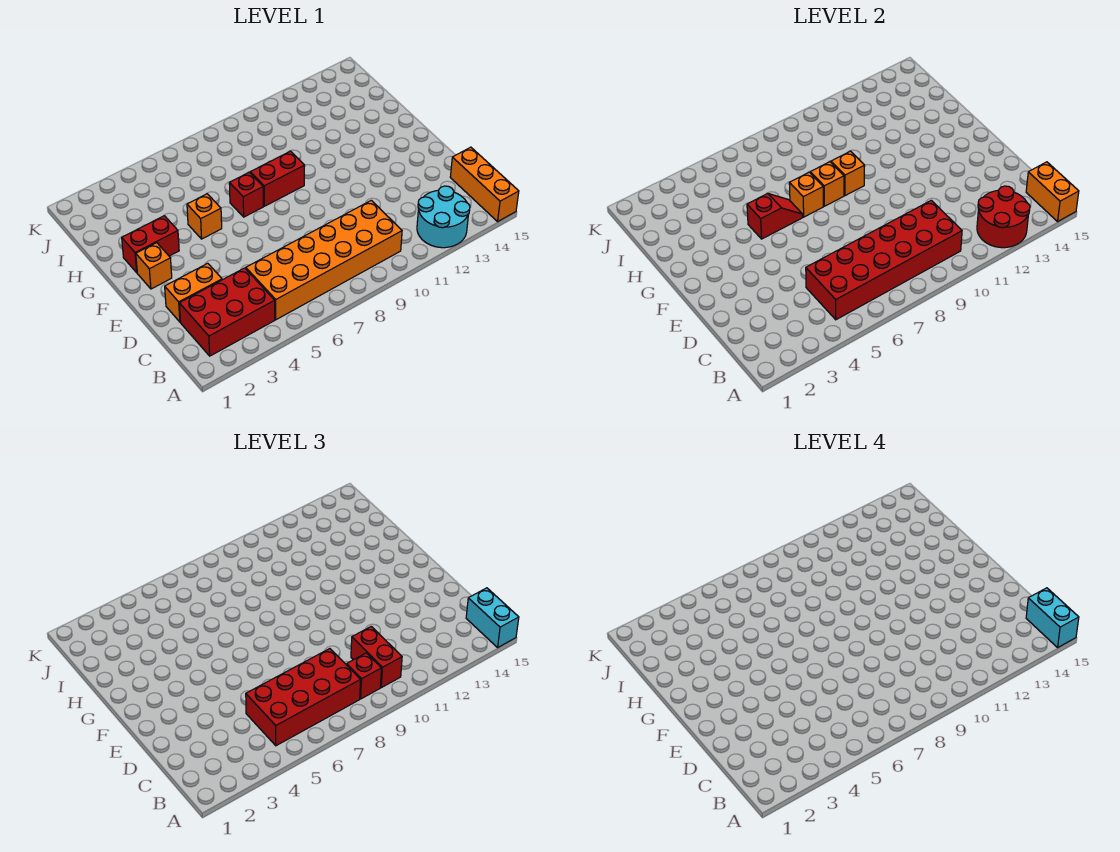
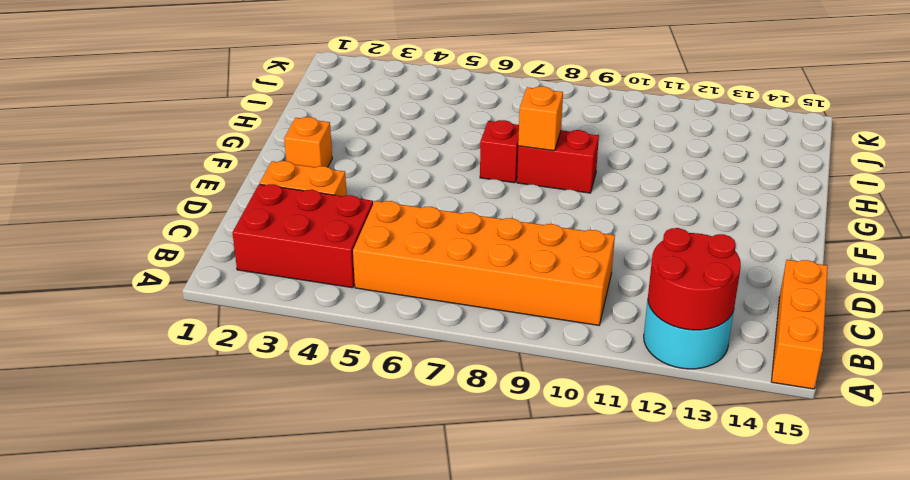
none -> red brick G2:G3 level 1
none -> orange brick G5 level 1
none -> orange brick A15:B15 level 2

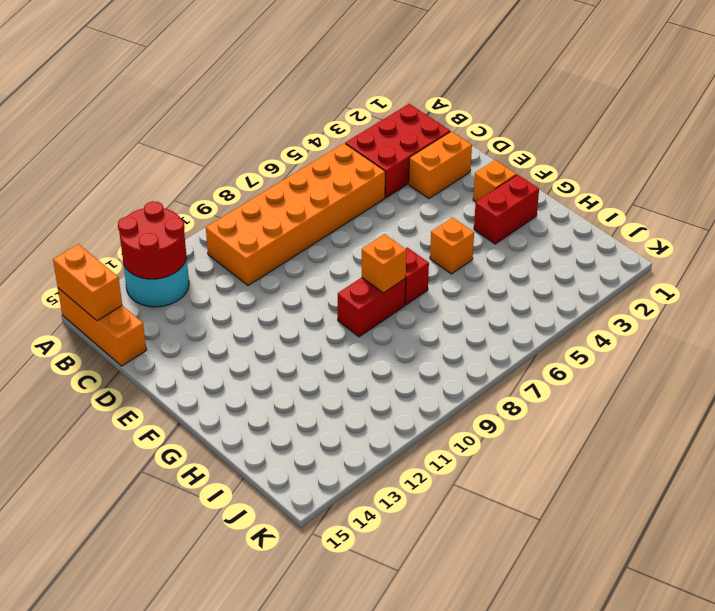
none -> red brick B5:C10 level 2
none -> red slope G5:G6 level 2 top 5
none -> orange brick G7 level 2

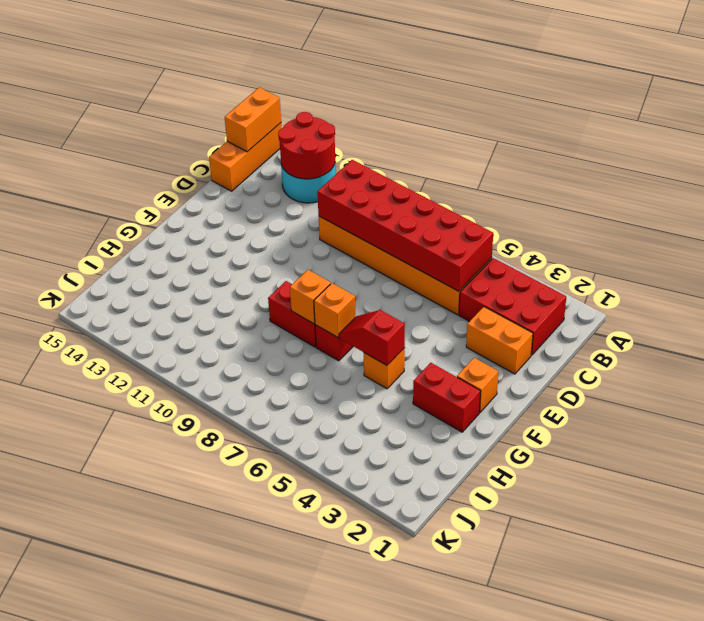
none -> orange brick G9 level 2
none -> cyan brick A15:B15 level 3
none -> red brick B5:C8 level 3

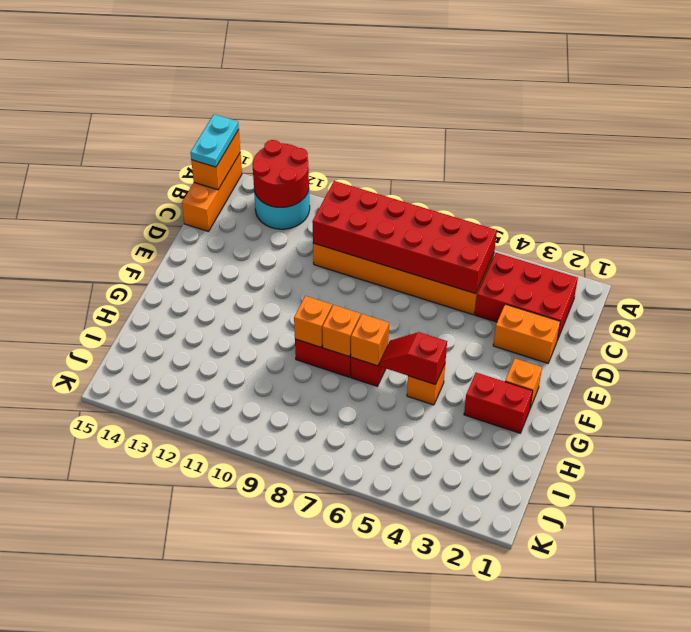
cyan plate A15:B15 level 3 -> cyan brick A15:B15 level 3
none -> red brick B5:C8 level 3
none -> red brick B9 level 3
none -> red brick B10:C10 level 3

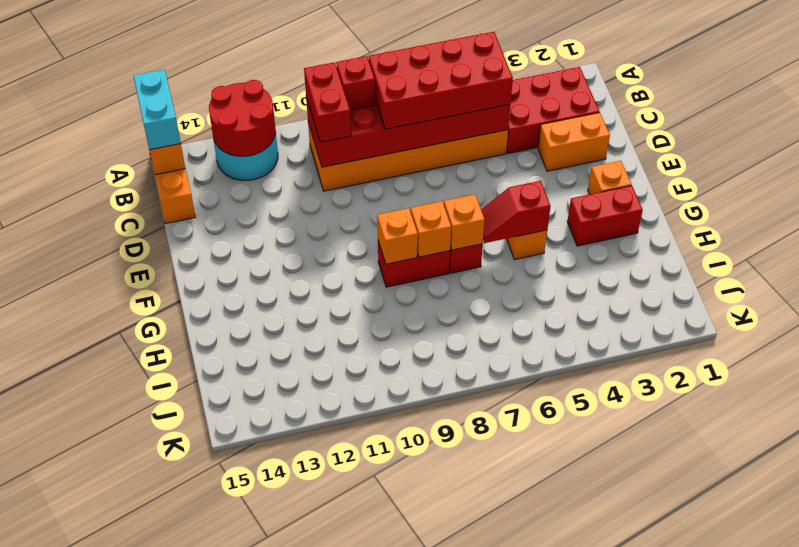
none -> cyan brick A15:B15 level 4

